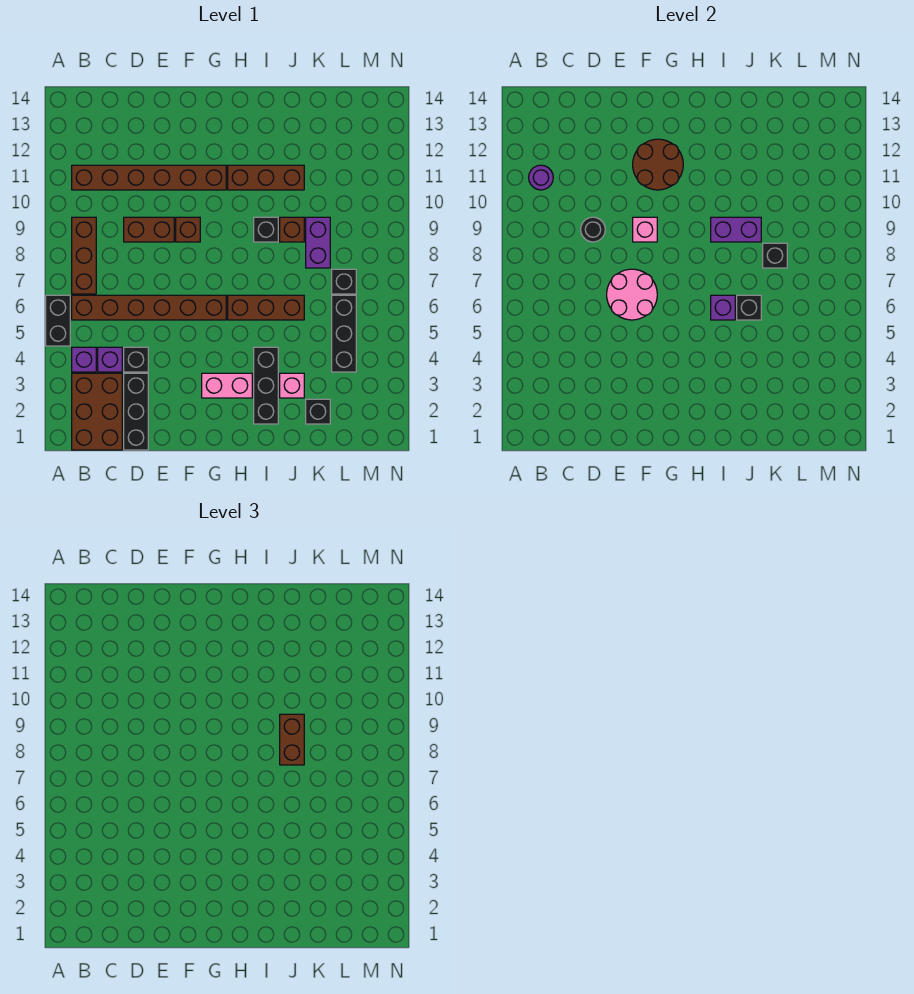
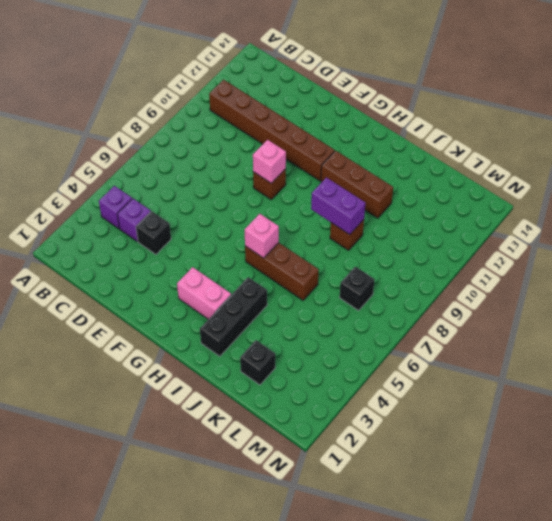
pink brick H6 level 2 -> pink brick J3 level 1
none -> black brick A5:A6 level 1
none -> brown brick B1:C3 level 1
none -> brown brick B6:G6 level 1
none -> brown brick B7:B9 level 1

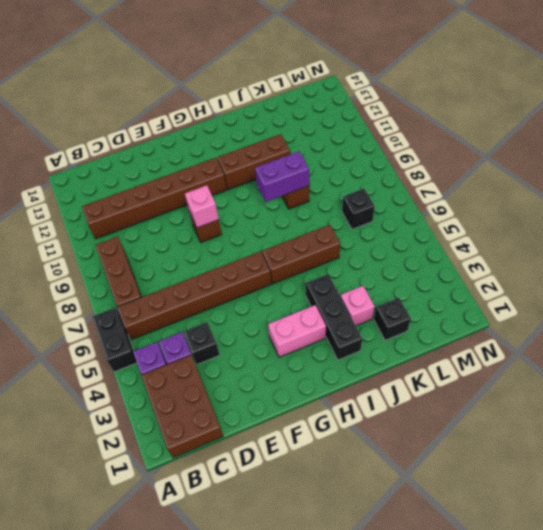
none -> black brick D1:D3 level 1
none -> brown brick D9:E9 level 1
none -> black brick I9 level 1
none -> purple brick K8:K9 level 1

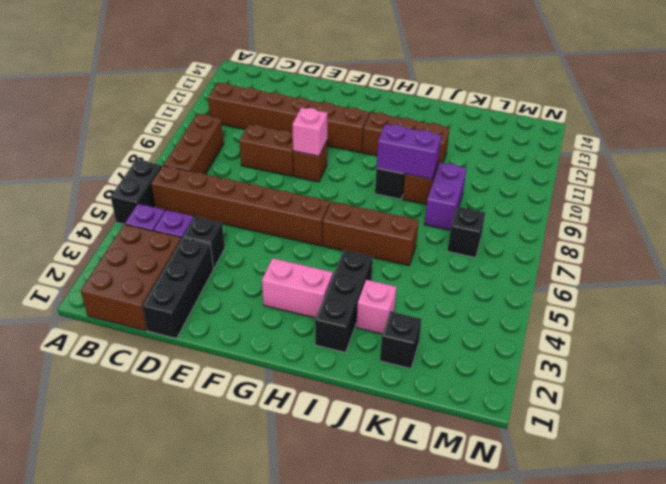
none -> black brick L4:L6 level 1
none -> purple round brick B11 level 2
none -> black round brick D9 level 2
none -> pink round brick E6:F7 level 2

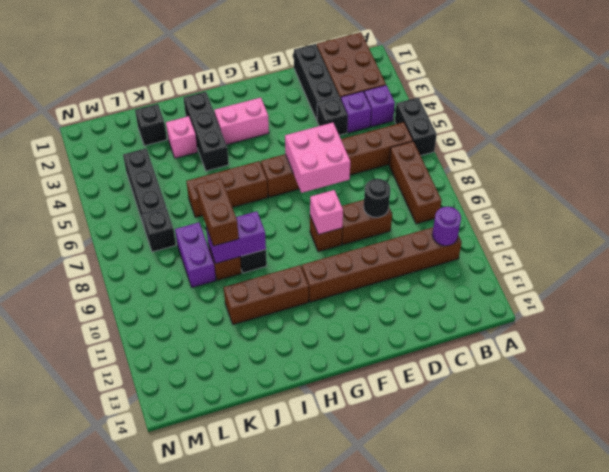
pink brick E6:F7 level 2 -> pink round brick E6:F7 level 2
none -> brown round brick F11:G12 level 2
none -> purple brick I6 level 2
none -> black brick J6 level 2
none -> black brick K8 level 2

